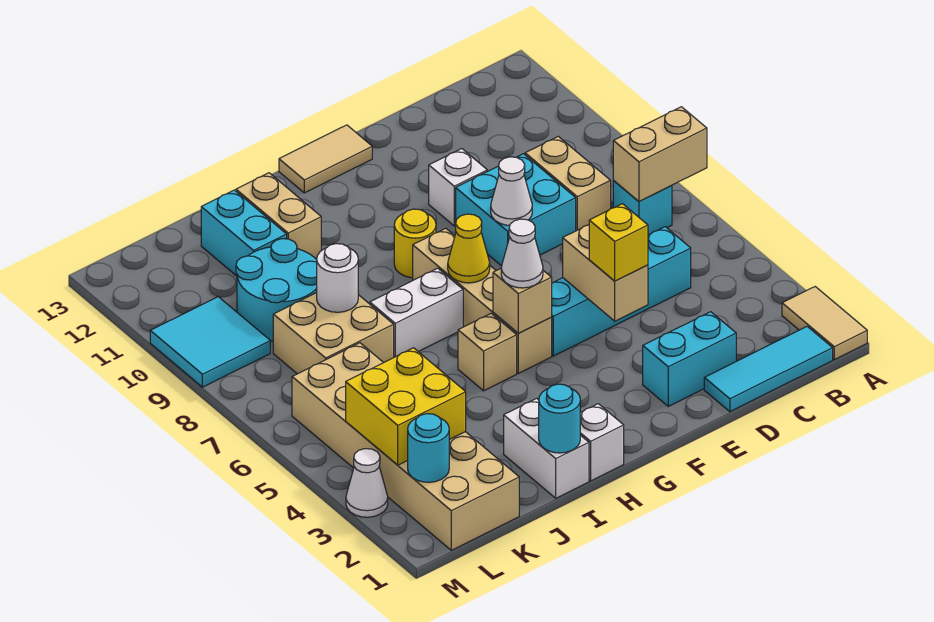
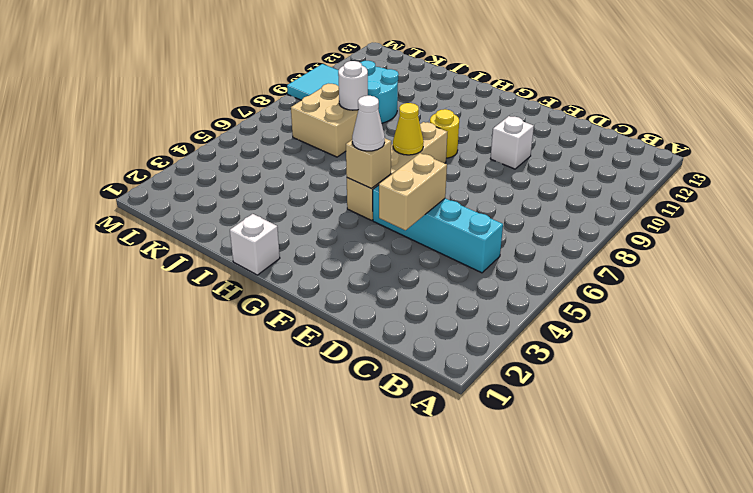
none -> tan tile A1:A2 level 1
none -> cyan tile B1:D1 level 1
none -> cyan brick B7 level 1
none -> tan brick C8:C9 level 1

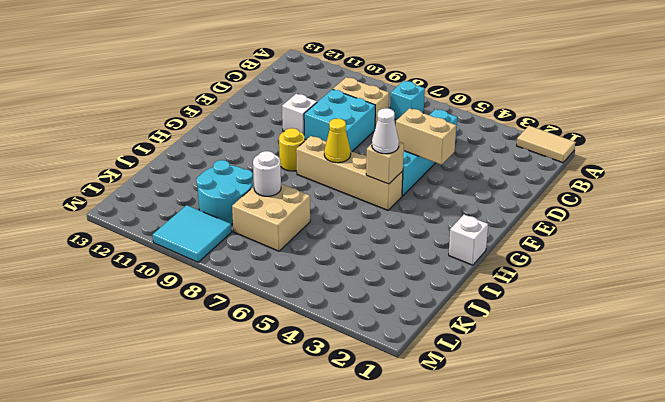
none -> cyan tile B1:D1 level 1
none -> cyan brick D2:E2 level 1
none -> tan tile F13:G13 level 1
none -> tan brick H5 level 1

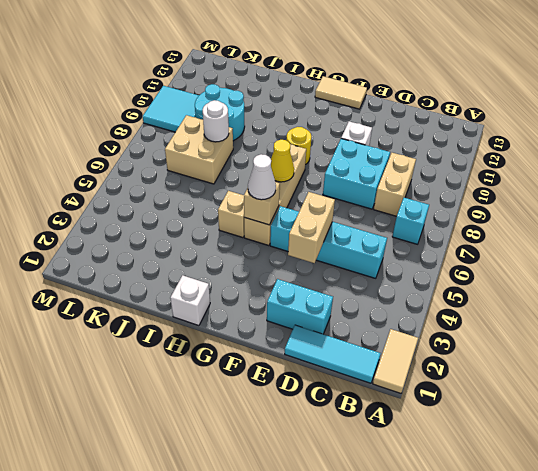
none -> white brick H7:I7 level 1
none -> white brick I1:I2 level 1
none -> tan brick I11:I12 level 1
none -> cyan brick J11:J12 level 1

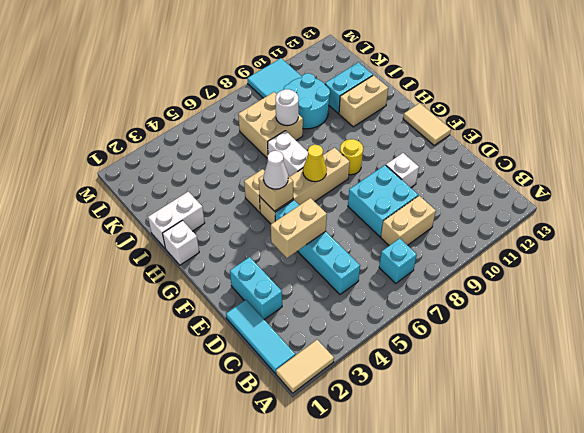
none -> tan brick K1:L6 level 1
none -> white cone M3 level 1
none -> tan brick A7:B7 level 2
none -> white cone E8 level 2

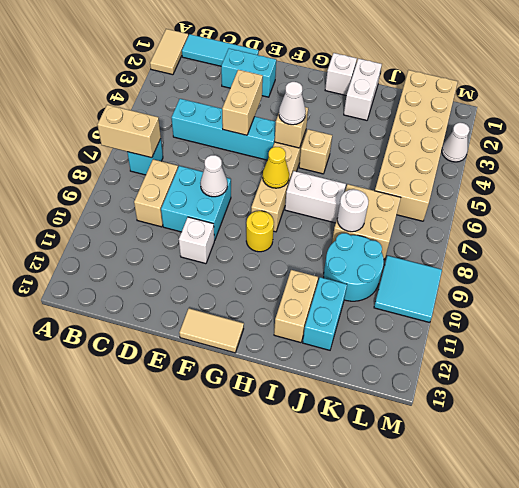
none -> cyan round brick I1 level 2
none -> yellow brick K3:L4 level 2
none -> cyan round brick L2 level 2
none -> yellow brick E4 level 3

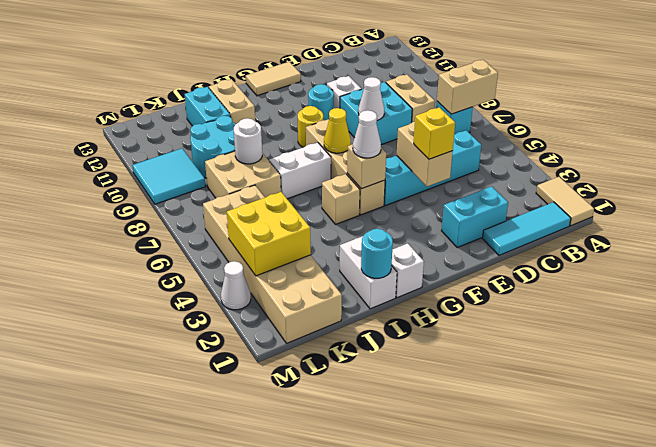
cyan round brick F10 level 1 -> cyan round brick L2 level 2

